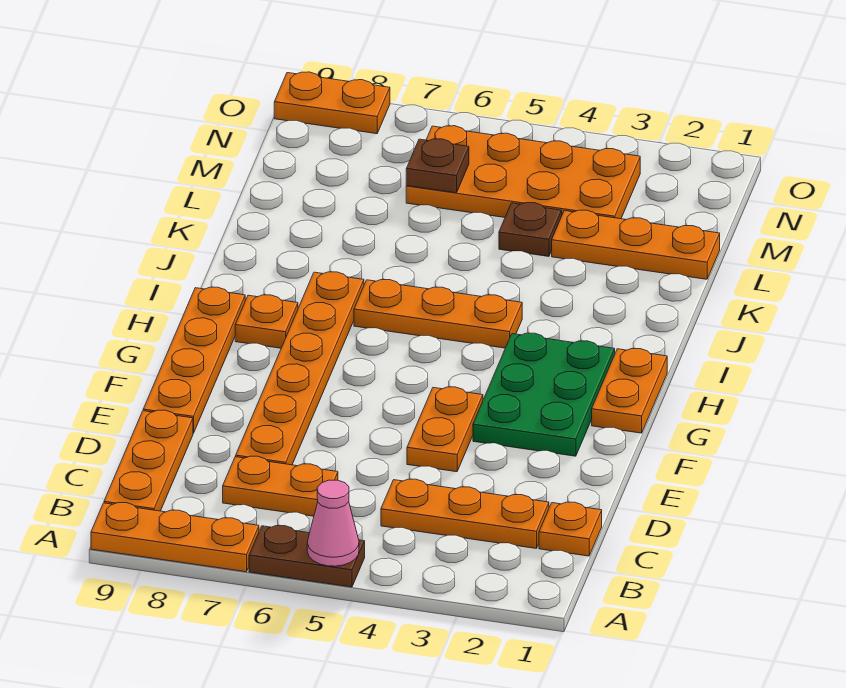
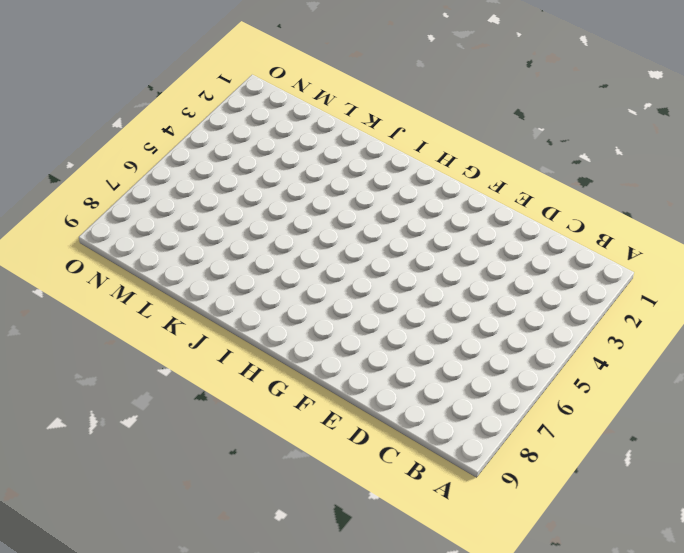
none -> brown plate A5:A6 level 1
none -> orange plate A7:A9 level 1
none -> orange plate B9:D9 level 1

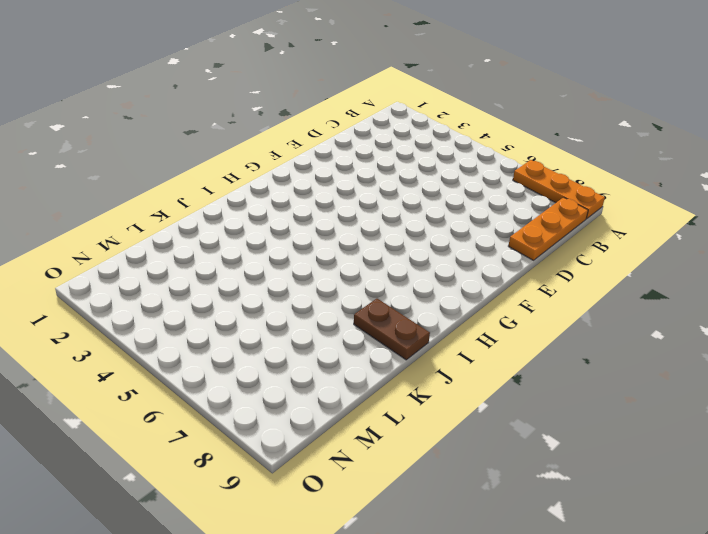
brown plate J8:J9 level 1 -> brown plate A5:A6 level 1
none -> orange plate C1 level 1
none -> orange plate C2:C4 level 1
none -> orange plate C6:C7 level 1

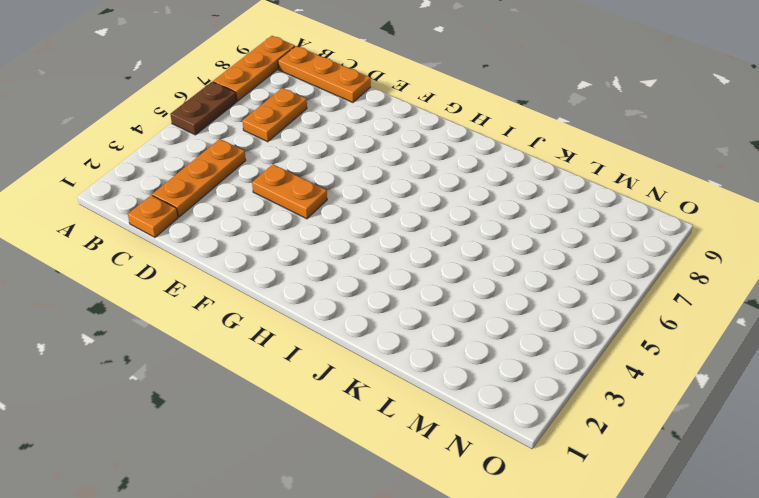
none -> orange plate D7:I7 level 1
none -> orange plate E9:H9 level 1
none -> green plate F2:H3 level 1

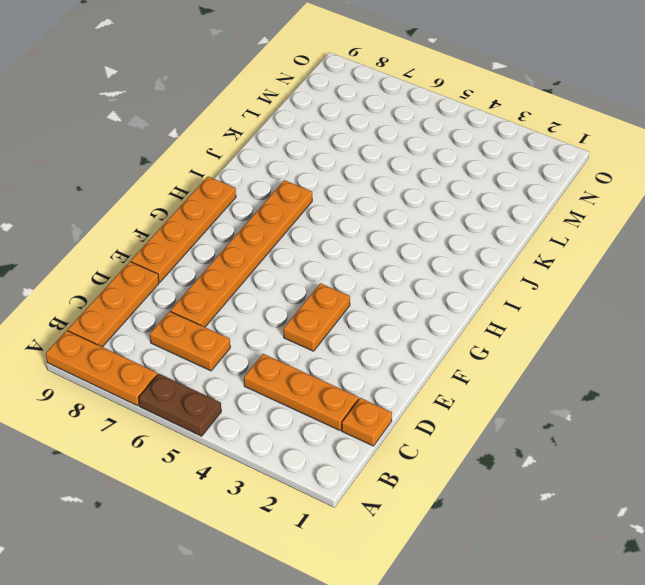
none -> green plate F2:H3 level 1
none -> orange plate G1:H1 level 1
none -> orange plate H8 level 1

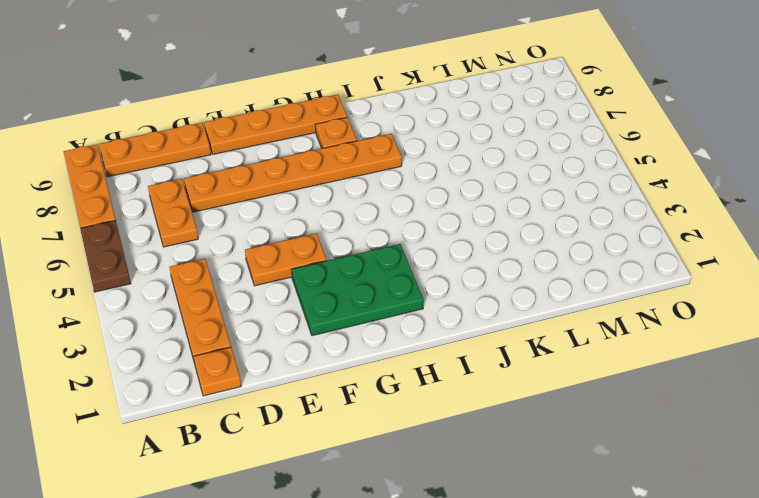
none -> orange plate G1:H1 level 1
none -> orange plate I4:I6 level 1
none -> orange plate L1:L3 level 1

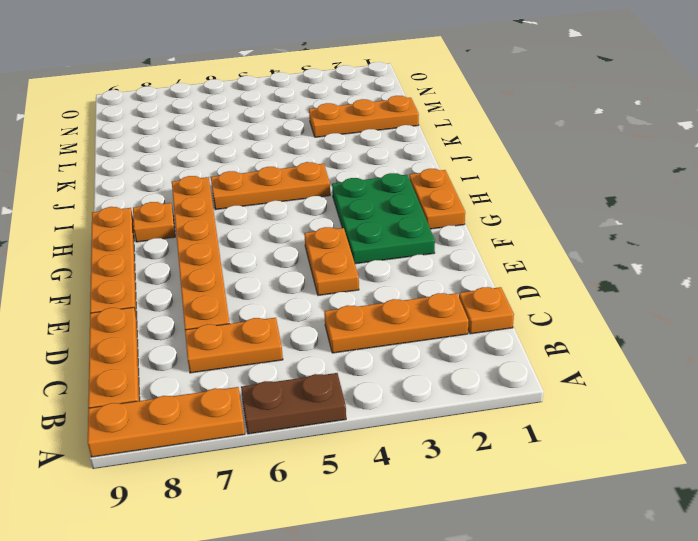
none -> brown plate L4 level 1
none -> orange plate M3:N6 level 1
none -> orange plate O8:O9 level 1

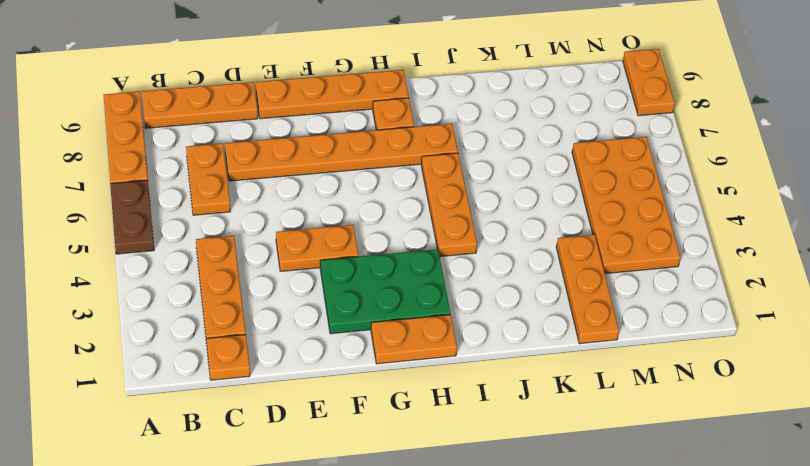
none -> brown plate L4 level 1
none -> pink cone A5 level 2
none -> brown plate M6 level 2

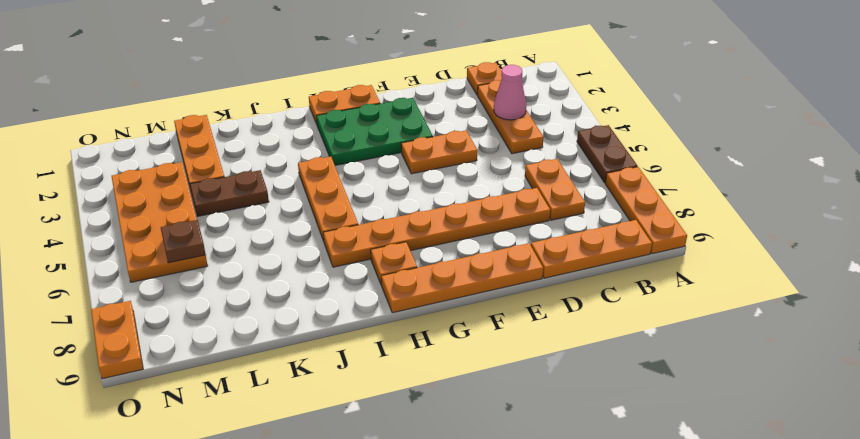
pink cone C3 level 2 -> pink cone A5 level 2
brown plate K4:L4 level 1 -> brown plate L4 level 1

